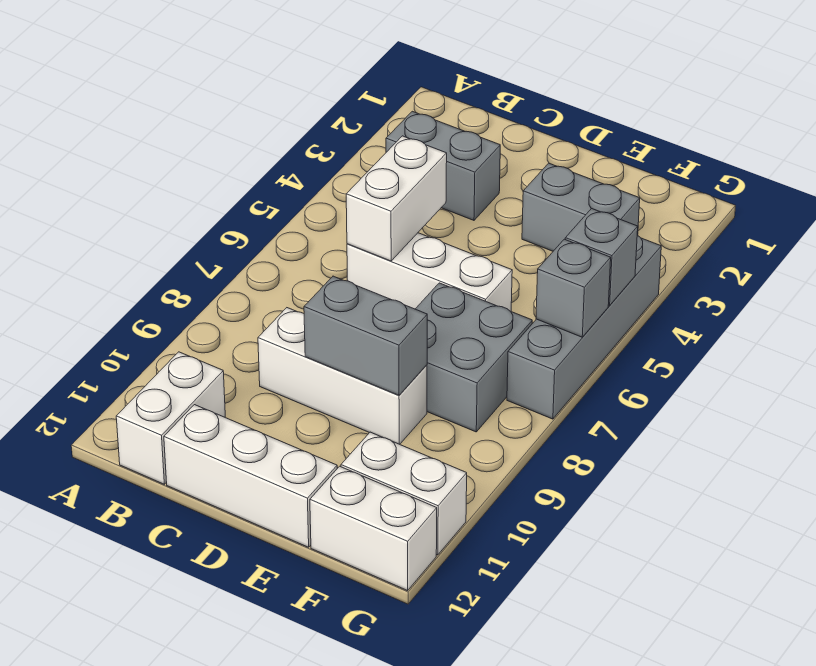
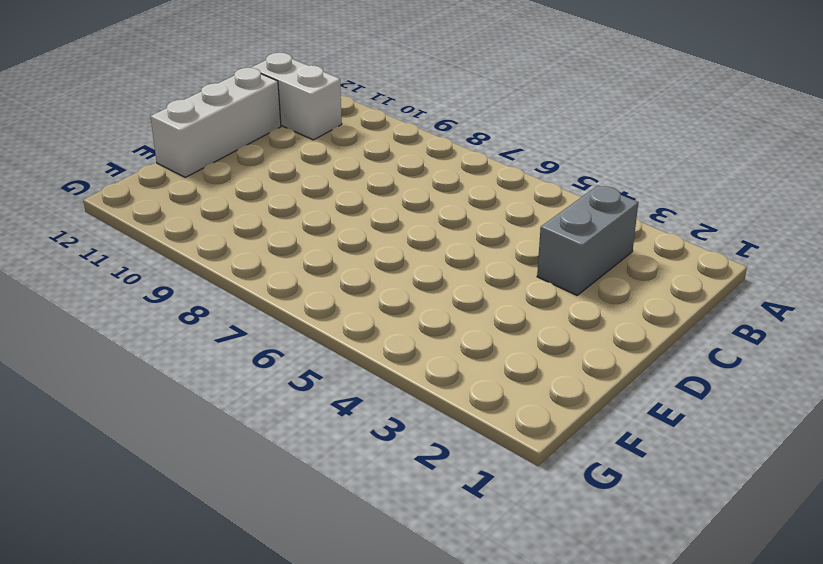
none -> white brick C6:E6 level 1
none -> white brick C9:E9 level 1
none -> grey brick E3:F3 level 1

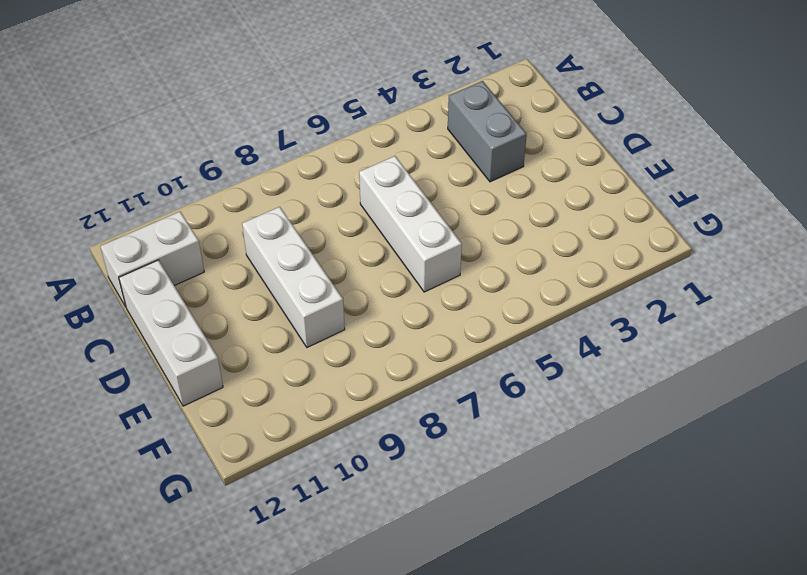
none -> grey brick E3:F3 level 1
none -> grey brick E7:F8 level 1
none -> white brick F11:G11 level 1

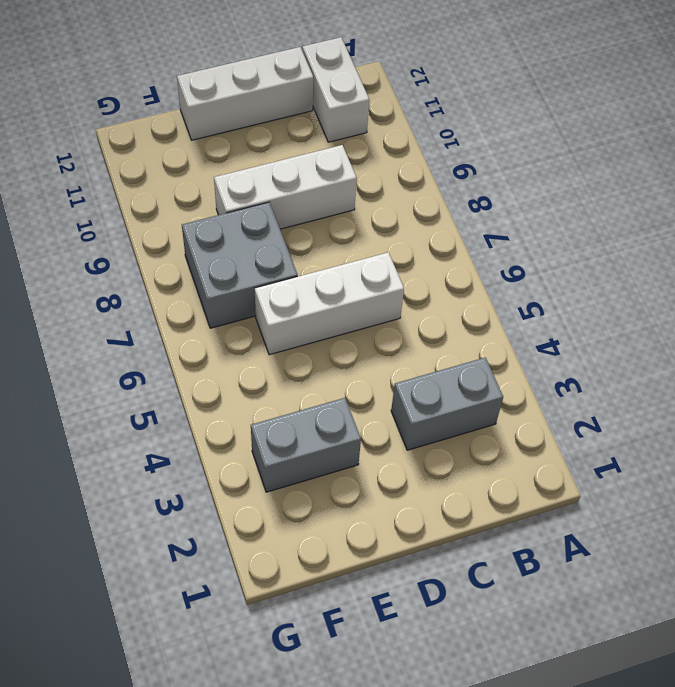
none -> white brick F11:G11 level 1
none -> white brick F12:G12 level 1
none -> grey brick G4:G7 level 1

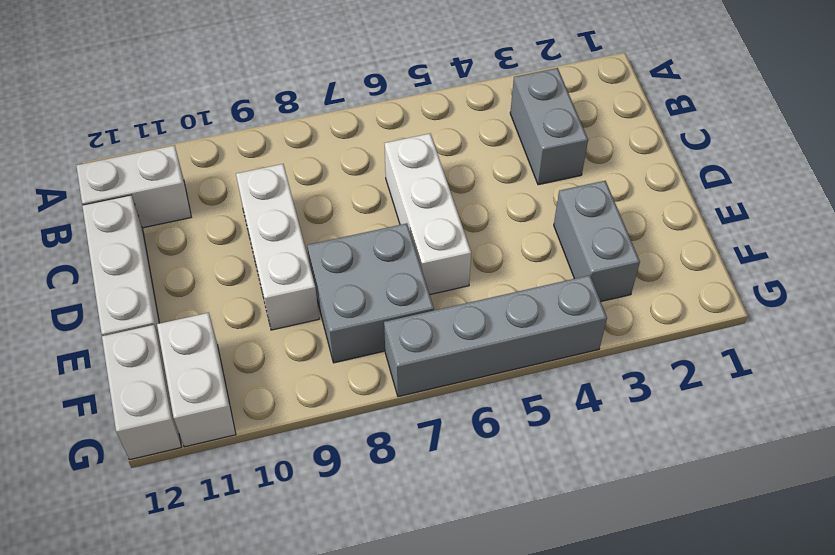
none -> white brick C5:C6 level 2
none -> grey brick D9:E9 level 2
none -> grey brick G5 level 2

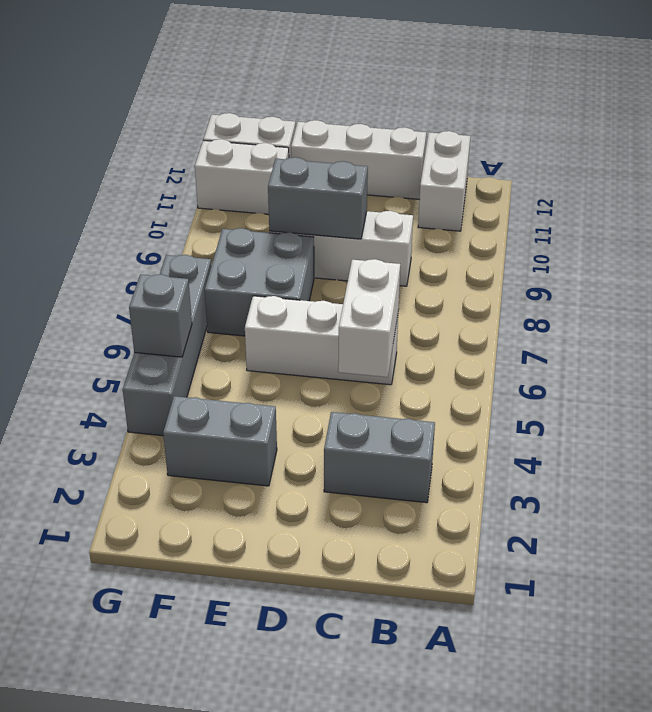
none -> grey brick G6 level 2

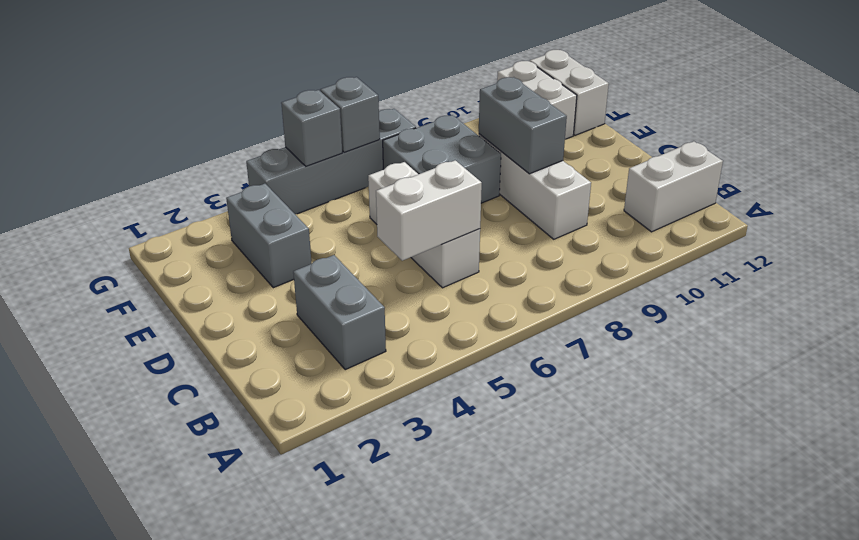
none -> white brick C12:E12 level 1

